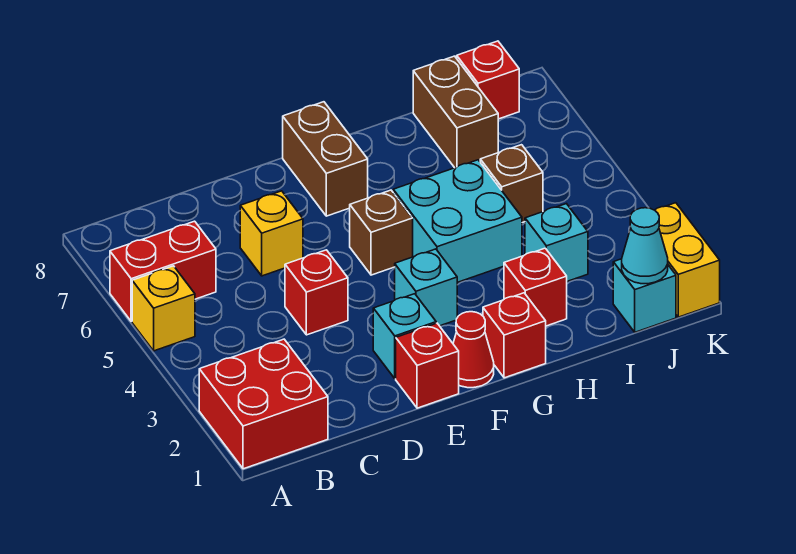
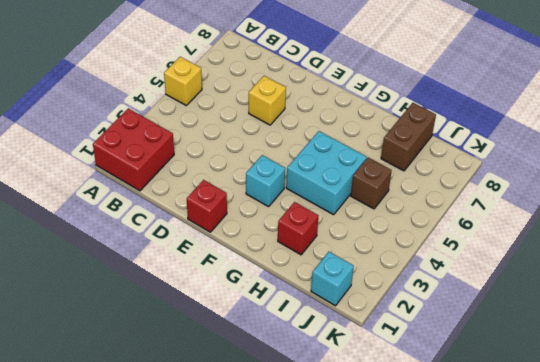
none -> red brick A6:B6 level 1
none -> red brick D4 level 1
none -> cyan brick E2 level 1

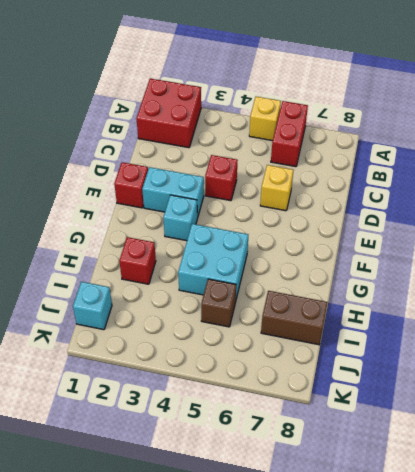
cyan brick E2:E3 level 1 -> cyan brick E2 level 1
none -> red cone F1 level 1
none -> brown brick F5 level 1
none -> brown brick F7:F8 level 1

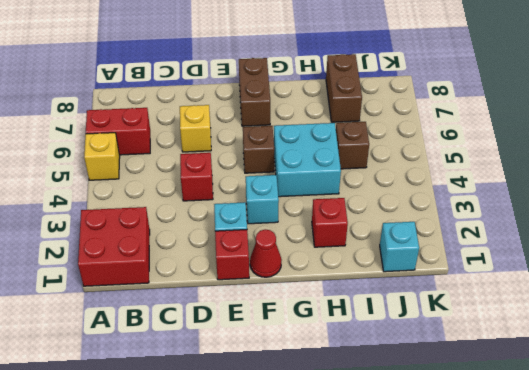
none -> red brick G1 level 1
none -> cyan brick I3 level 1
none -> red brick J8 level 1

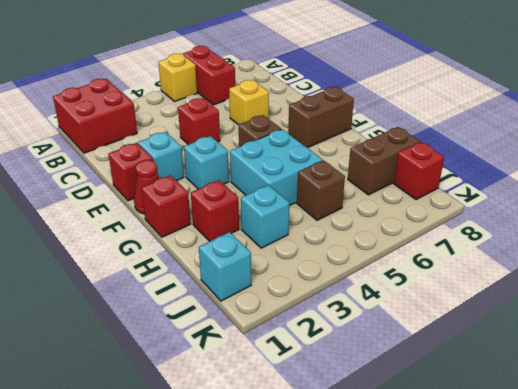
none -> yellow brick K1:K2 level 1
none -> cyan cone J1 level 2

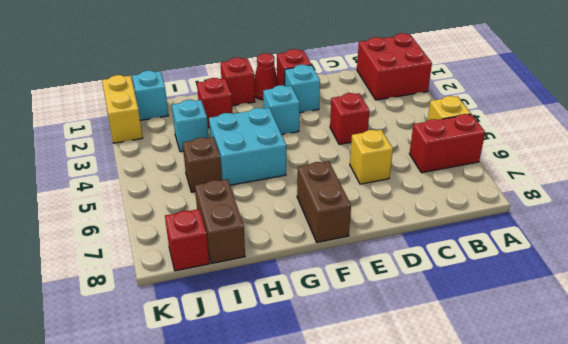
none -> brown brick F5 level 1
none -> cyan cone J1 level 2

